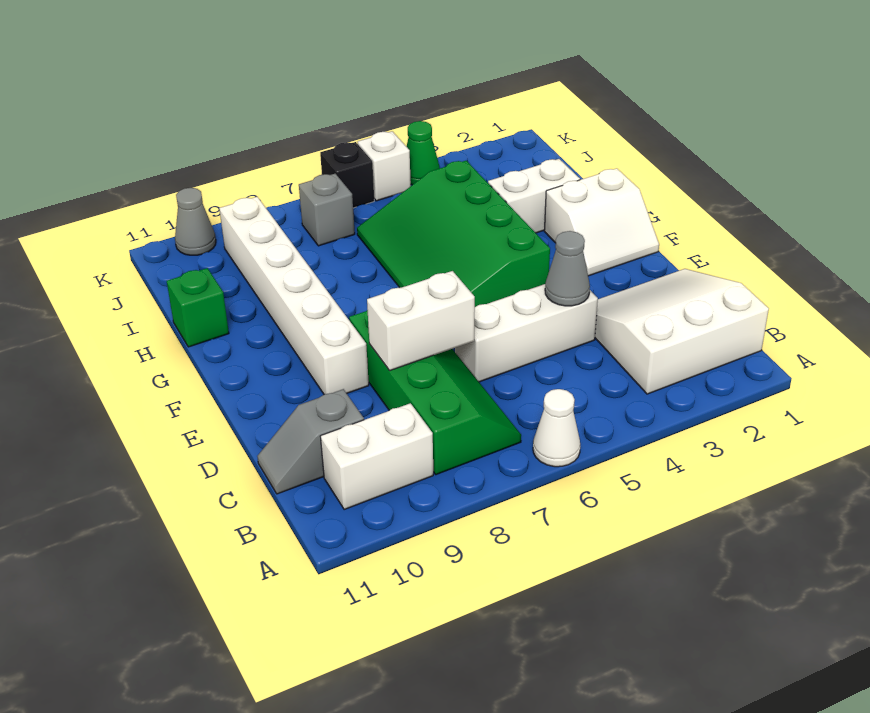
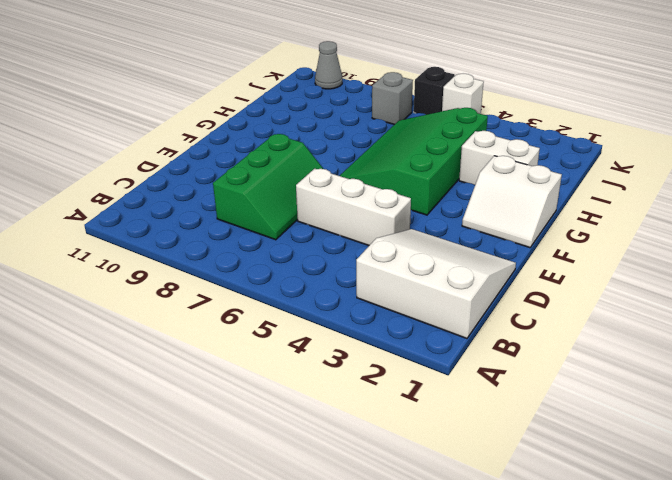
green slope C7:E8 level 1 top 8 -> green slope B7:E8 level 1 top 8
none -> white cone A6 level 1
none -> white brick B9:B10 level 1
none -> grey slope C10:C11 level 1 top 10

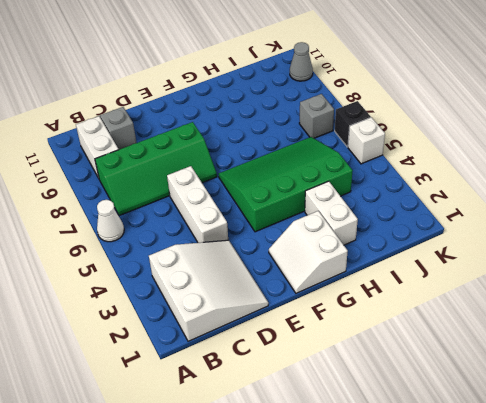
none -> white brick E9:J9 level 1
none -> green brick H11 level 1
none -> green cone K4 level 1

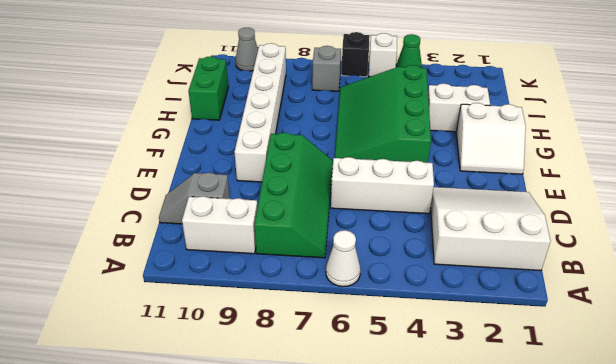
green brick H11:I11 level 1 -> green brick H11 level 1
none -> grey cone D4 level 2
none -> white brick D7:D8 level 2

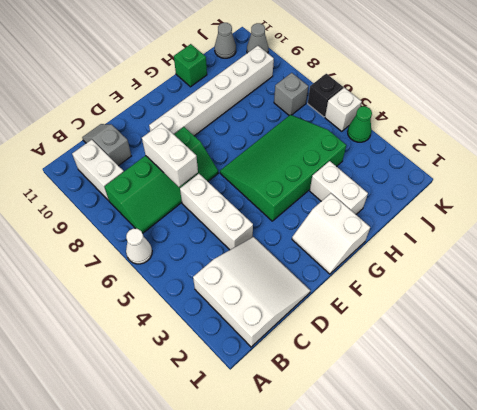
grey cone J11 level 1 -> grey cone D4 level 2

